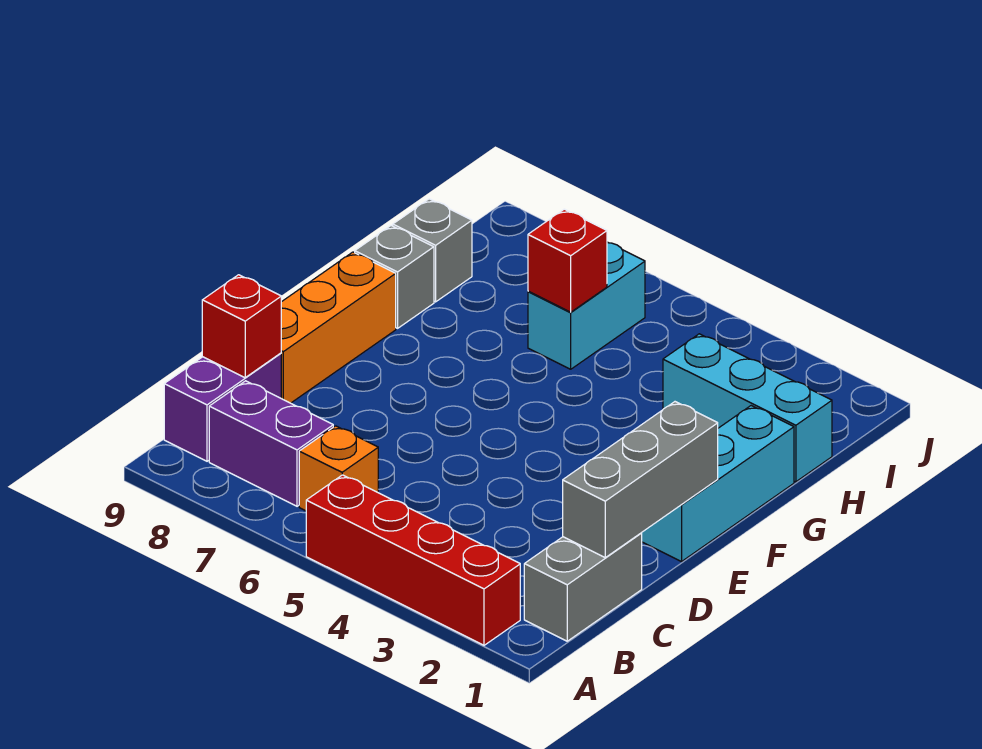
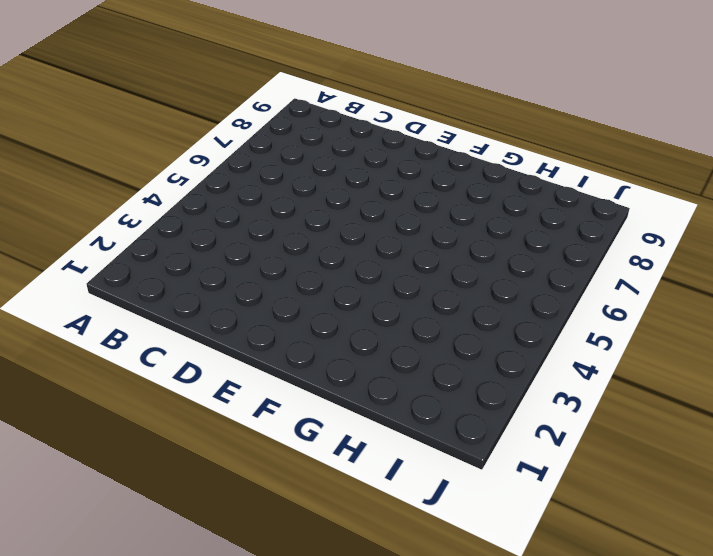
none -> red brick A2:A5 level 1
none -> grey brick B1:C1 level 1
none -> orange brick B6 level 1

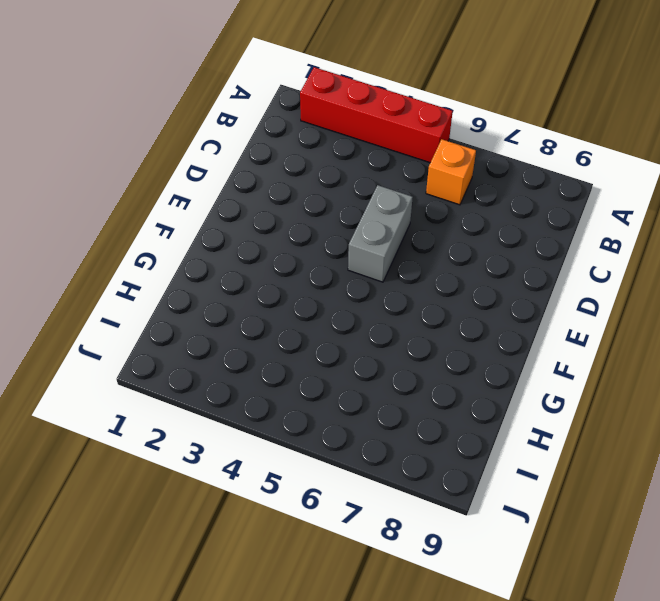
grey brick D5:E5 level 1 -> grey brick B1:C1 level 1
none -> purple brick B7:B8 level 1
none -> purple brick B9:C9 level 1
none -> orange brick D9:F9 level 1

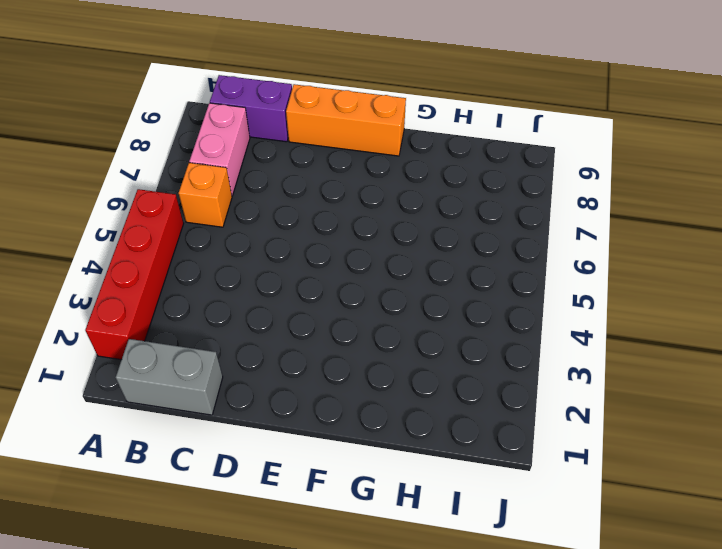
pink brick B7:B8 level 1 -> purple brick B7:B8 level 1
none -> cyan brick E1:G1 level 1
none -> grey brick G9 level 1
none -> cyan brick H1:H3 level 1

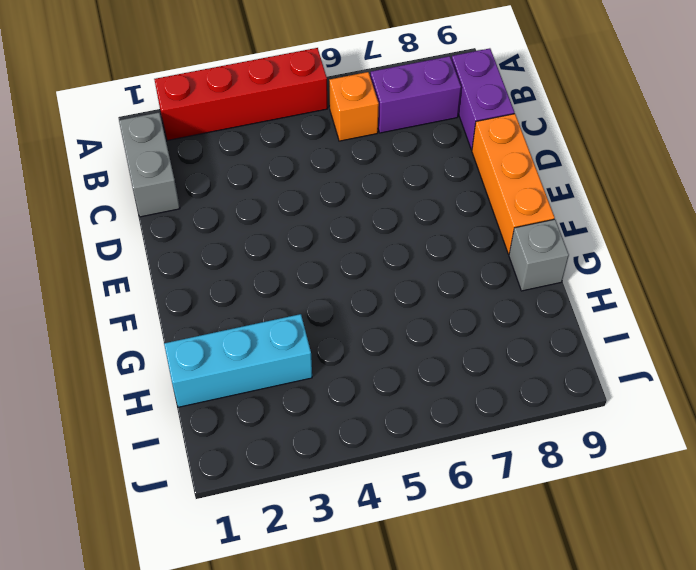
none -> cyan brick E1:G1 level 1
none -> cyan brick H6:I6 level 1
none -> grey brick H9 level 1

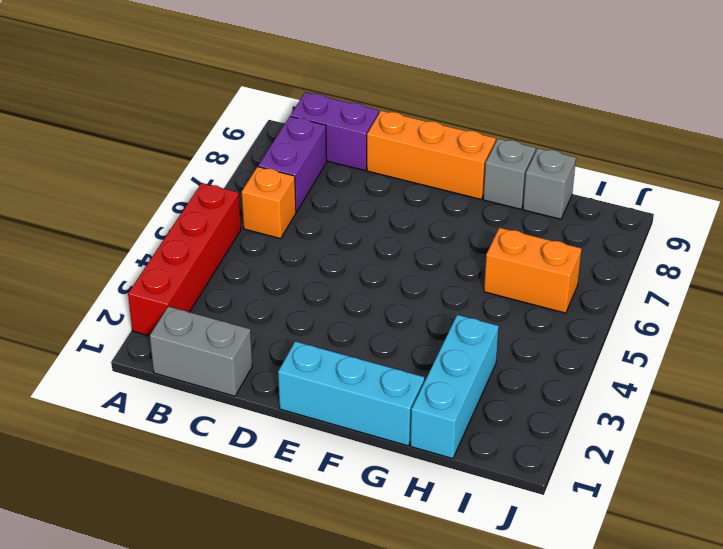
orange brick H6:I6 level 1 -> cyan brick H6:I6 level 1
none -> grey brick C1:E1 level 2
none -> red brick C9 level 2
none -> red brick H6 level 2

